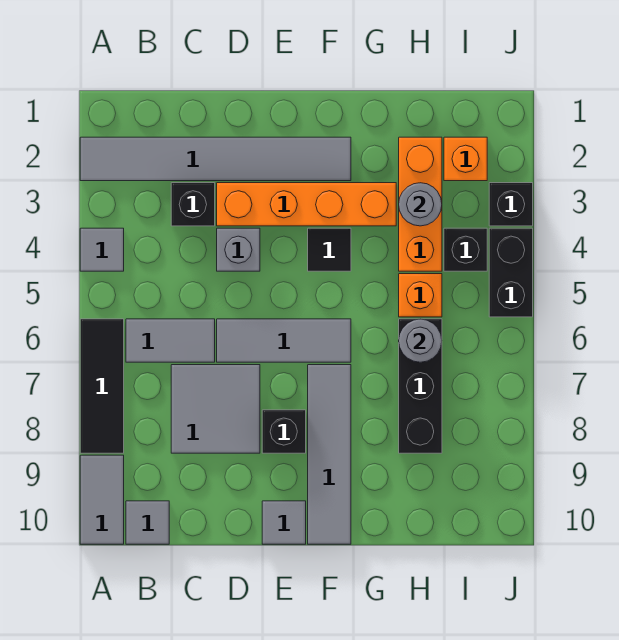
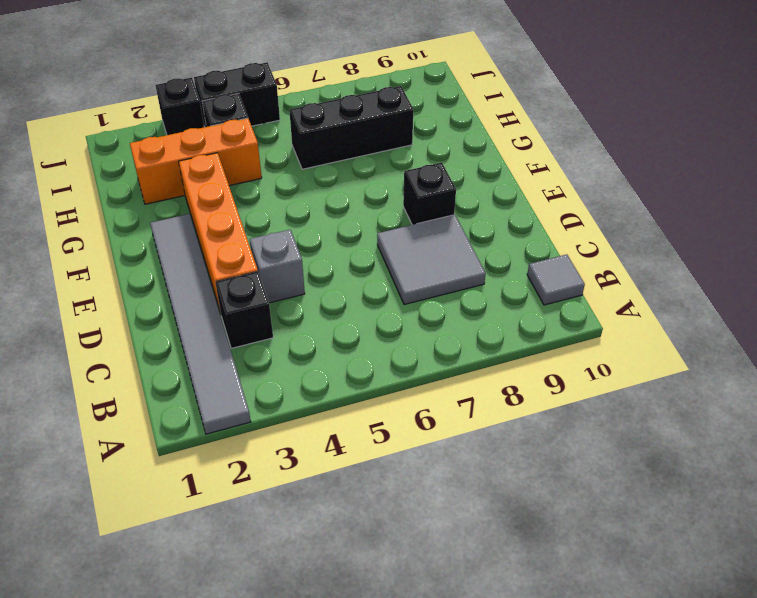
none -> grey tile A4 level 1
none -> black tile A6:A8 level 1
none -> grey tile A9:A10 level 1

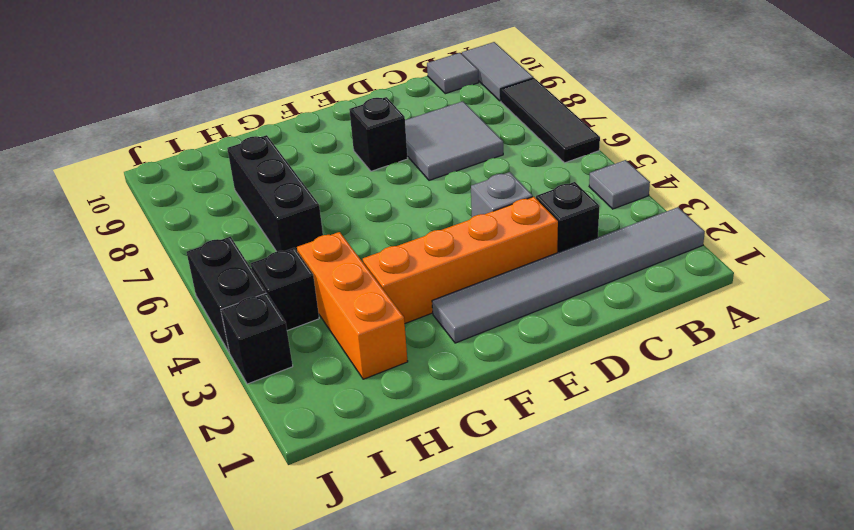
none -> grey tile B6:C6 level 1
none -> grey tile D6:F6 level 1
none -> grey tile E10 level 1

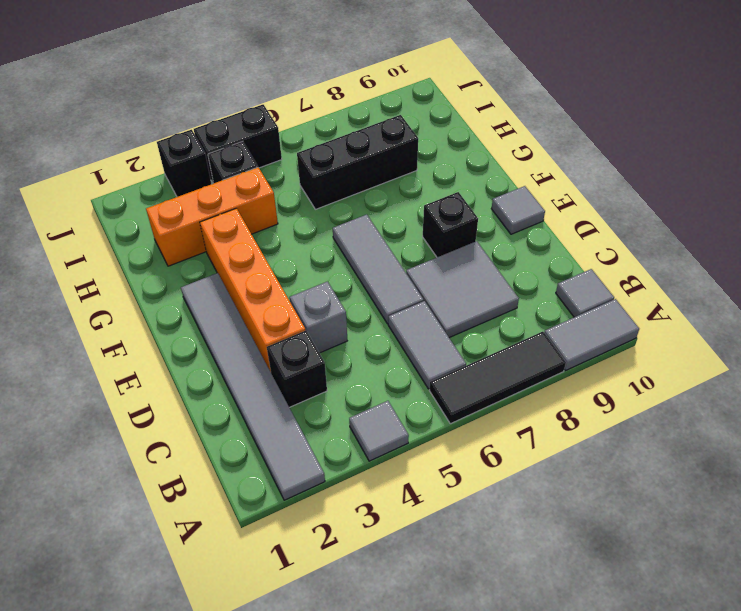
none -> black tile F4 level 1
none -> grey tile F7:F10 level 1
none -> orange brick H5 level 1

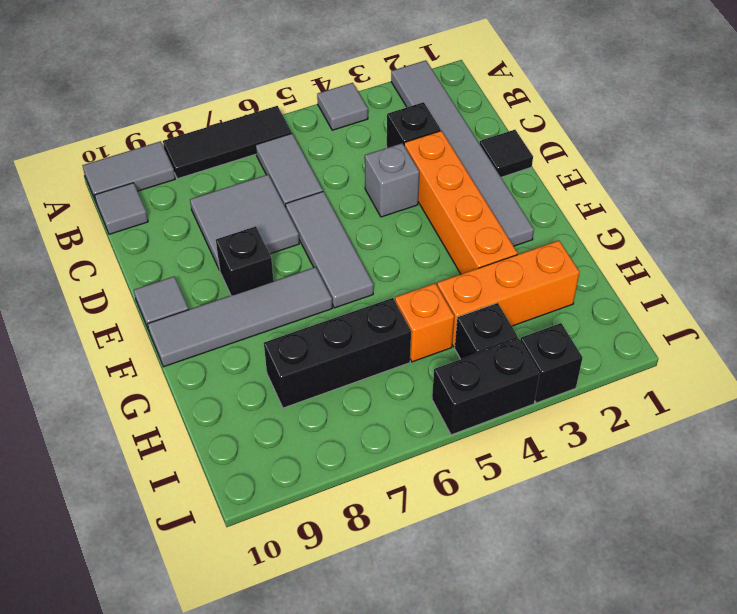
black tile D1 level 1 -> black tile F4 level 1
none -> orange brick I2 level 1
none -> grey round brick H3 level 2
none -> grey round brick H6 level 2

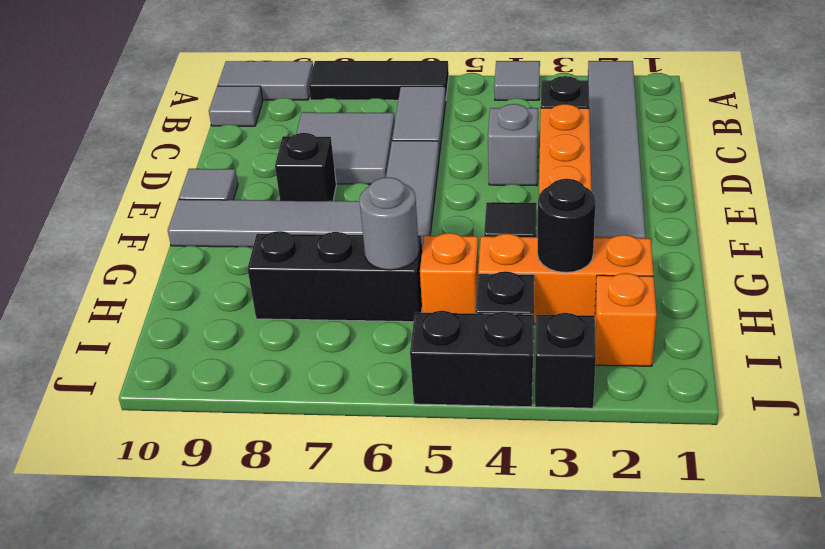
black round brick H3 level 2 -> grey round brick H3 level 2

